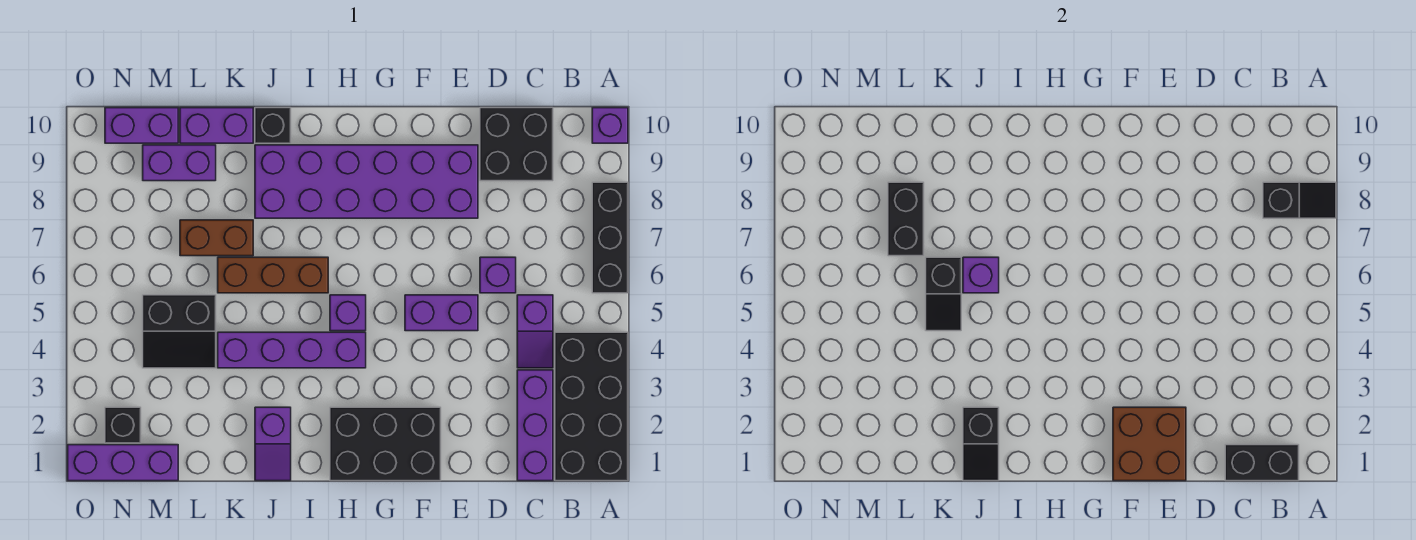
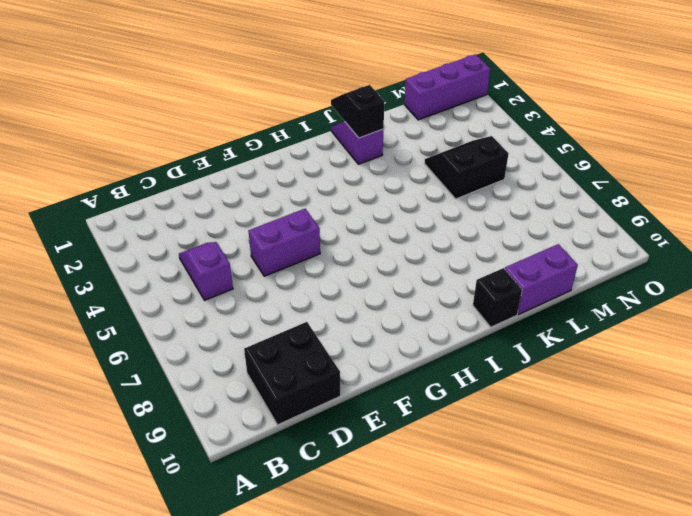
none -> black brick A1:B4 level 1
none -> black brick A6:A8 level 1
none -> purple brick A10 level 1

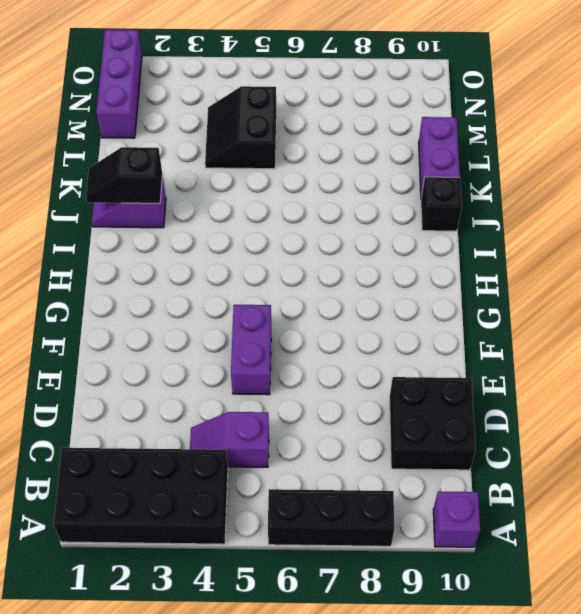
none -> purple brick C1:C3 level 1
none -> purple brick D6 level 1
none -> purple brick E8:J9 level 1

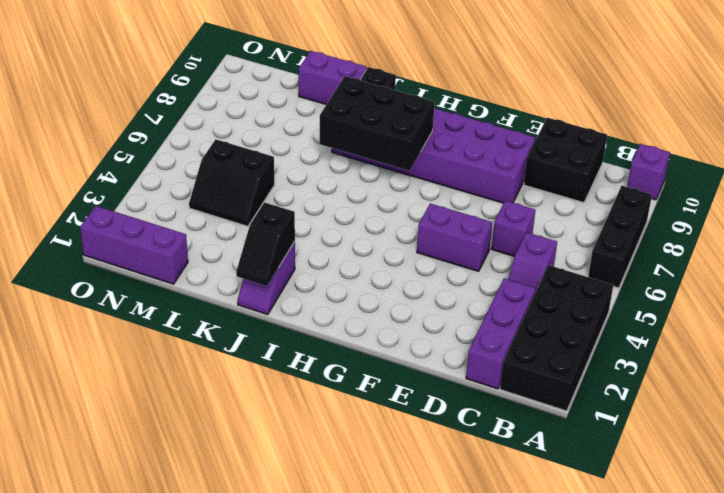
black brick H7:J8 level 2 -> black brick F1:H2 level 1
none -> purple brick H4:K4 level 1
none -> purple brick H5 level 1
none -> brown brick I6:K6 level 1

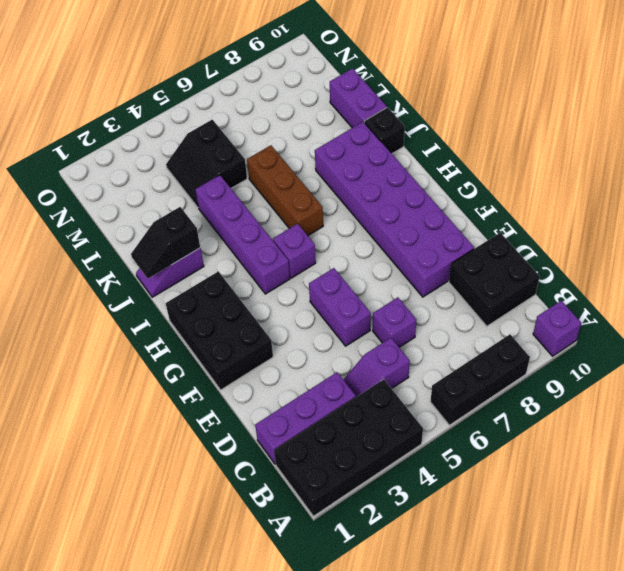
none -> brown brick K7:L7 level 1
none -> purple brick L9:M9 level 1
none -> purple brick M1:O1 level 1

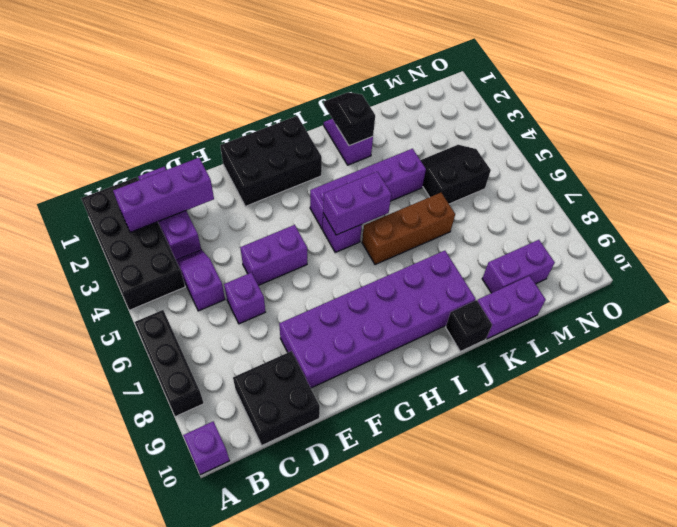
purple brick B2:D2 level 2 -> purple brick M1:O1 level 1
purple brick H5:I5 level 2 -> purple brick M10:N10 level 1
none -> brown brick K7:L7 level 1
none -> black brick N2 level 1
none -> black slope A8:B8 level 2 top B

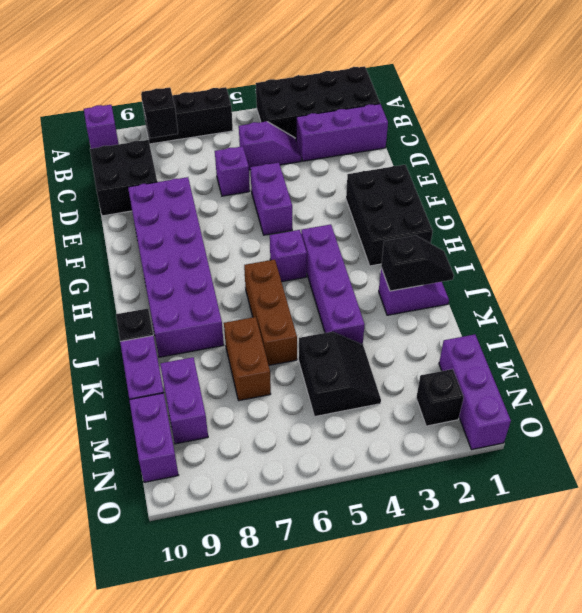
none -> black brick B1:C1 level 2
none -> brown brick E1:F2 level 2
none -> purple brick J6 level 2

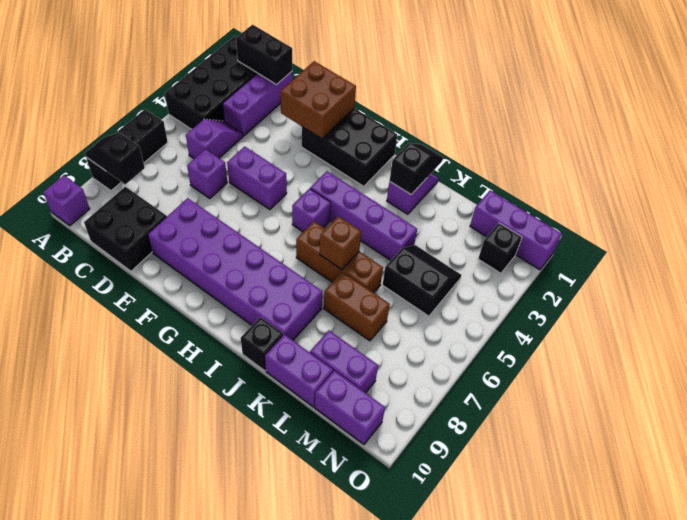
brown brick J6 level 2 -> purple brick J6 level 2
none -> black slope K5:K6 level 2 top 6
none -> black brick L7:L8 level 2

